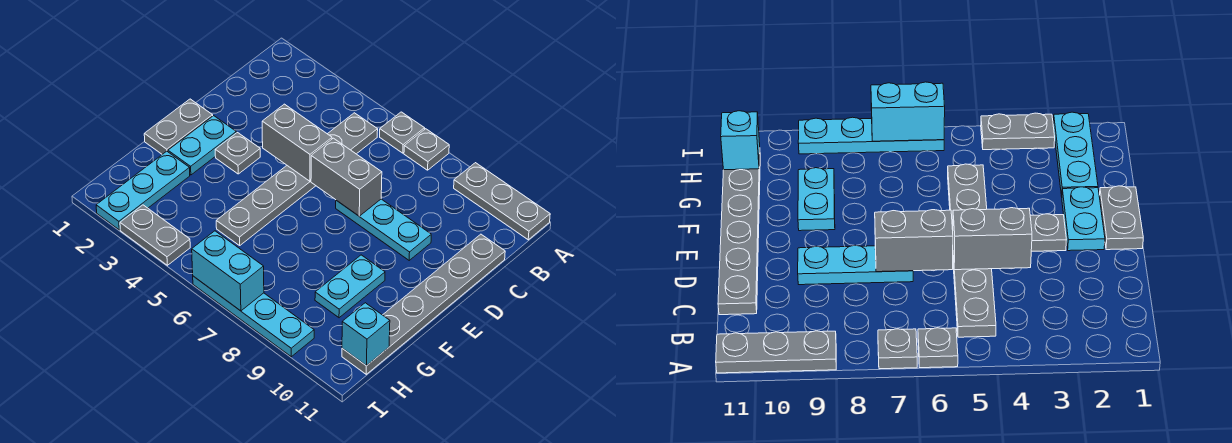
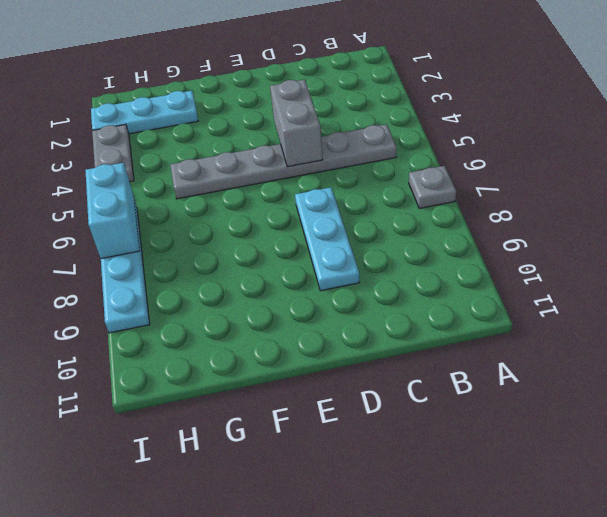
none -> grey plate A6 level 1
none -> grey plate A9:A11 level 1
none -> grey plate C11:H11 level 1

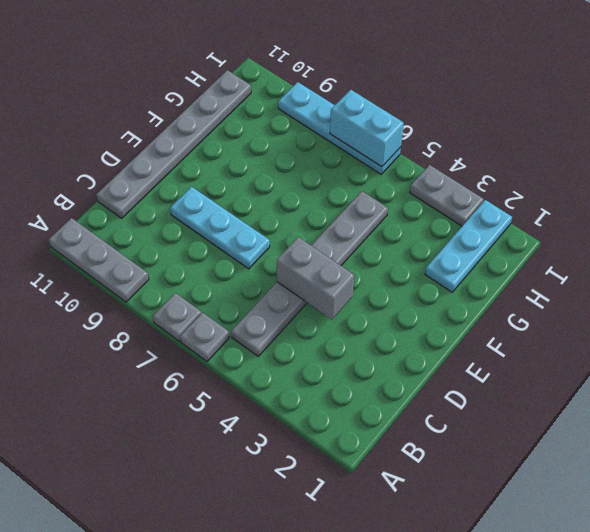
none -> grey plate E1:F1 level 1
none -> cyan plate E2:F2 level 1
none -> grey plate E3 level 1

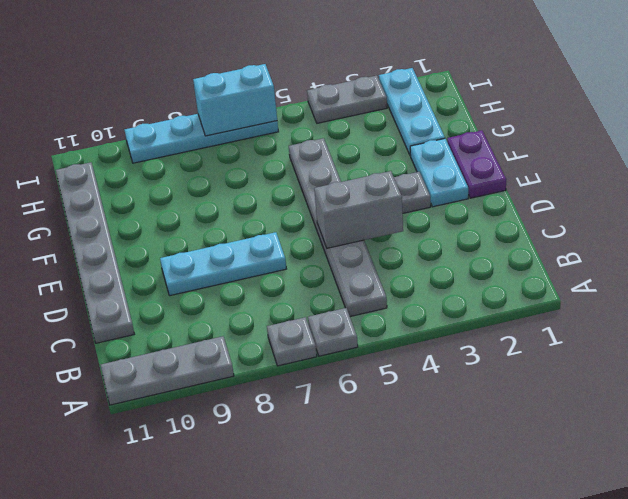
purple plate E1:F1 level 1 -> grey plate E1:F1 level 1
none -> cyan plate F9:G9 level 1
none -> grey brick D6:D7 level 2
none -> cyan brick H11 level 2

